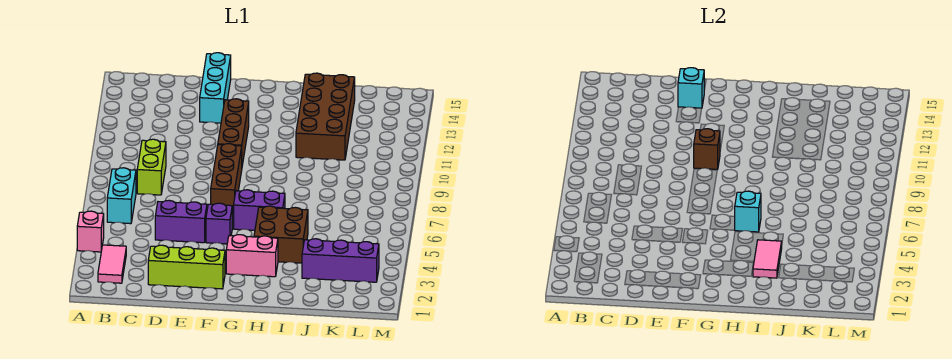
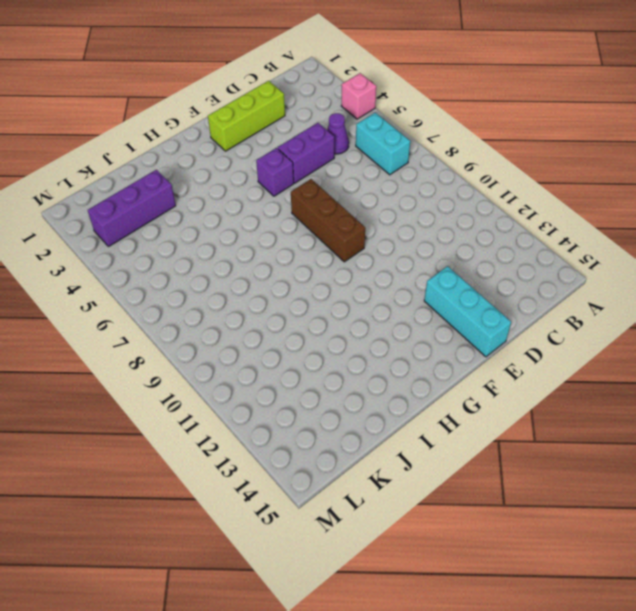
purple cone C5 level 1 -> none
none -> pink tile B2:B3 level 1
none -> lime brick C8:C9 level 1
none -> brown brick F10:F12 level 1

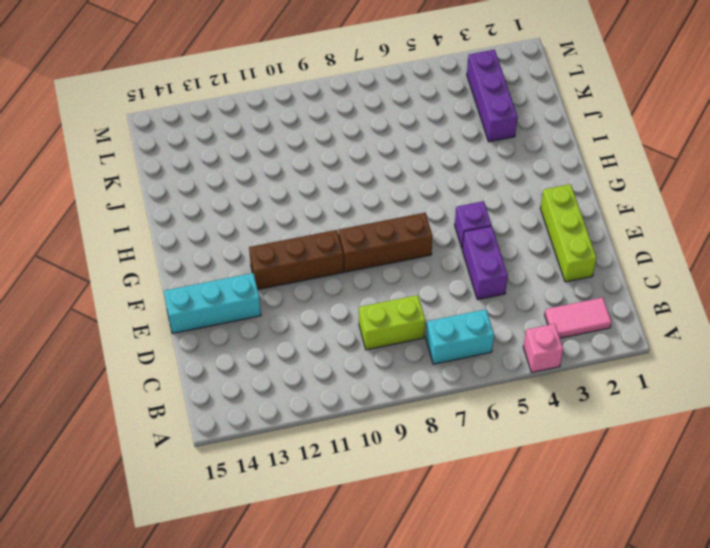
none -> pink brick G3:H3 level 1
none -> purple brick G6:H6 level 1
none -> brown brick H4:I5 level 1

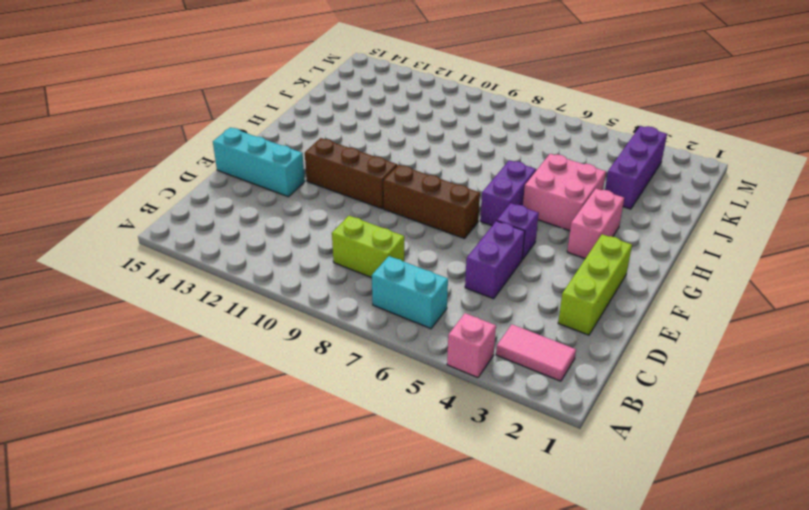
pink brick H4:I5 level 1 -> brown brick H4:I5 level 1
none -> brown brick I11:J14 level 1
none -> cyan brick E14 level 2
none -> brown brick F10 level 2

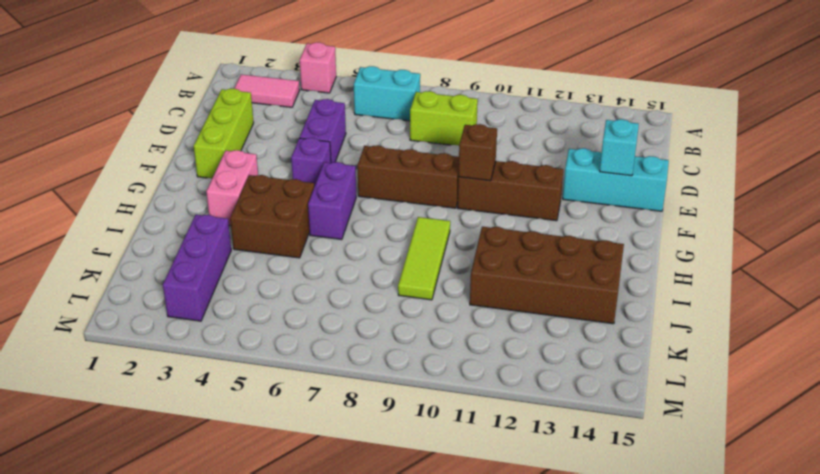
lime tile H9:J9 level 1 -> none
none -> cyan brick H6 level 2
none -> pink tile I3:I4 level 2

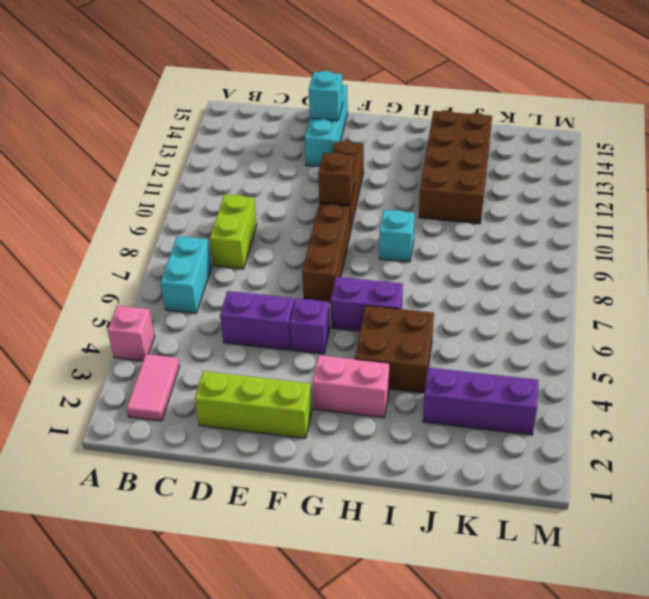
cyan brick H9 level 1 -> cyan brick H6 level 2
none -> pink tile I3:I4 level 2

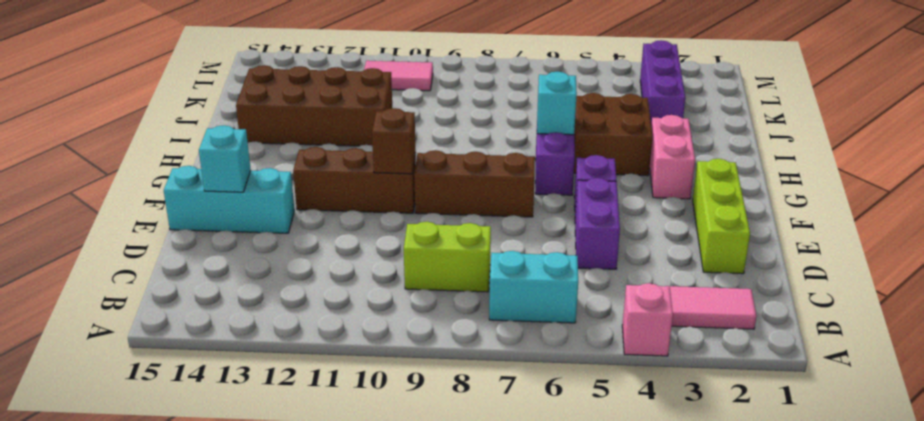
pink tile L10:L11 level 1 -> pink tile I3:I4 level 2

